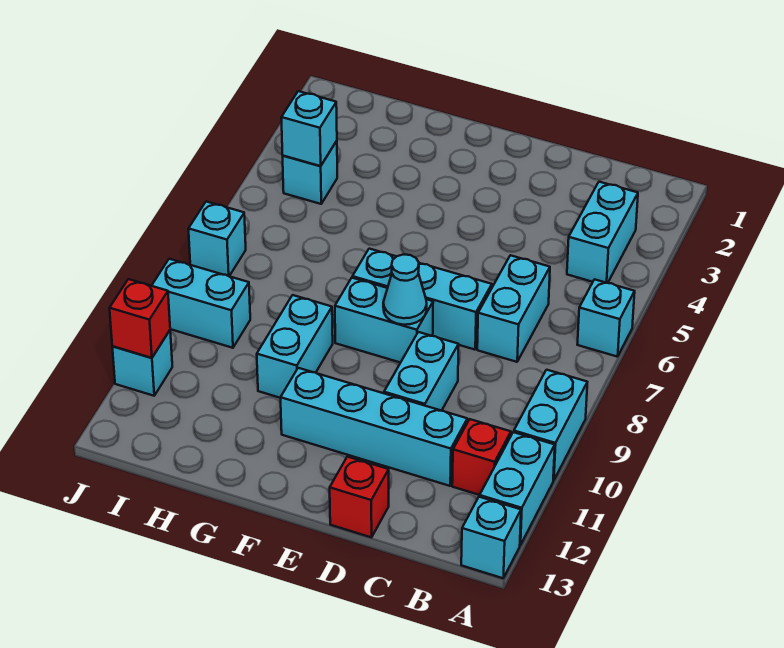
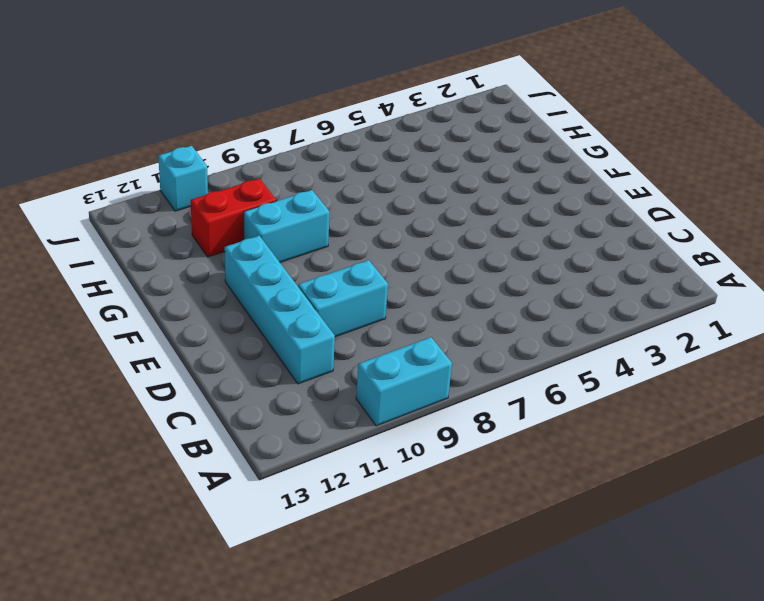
red brick H10:H11 level 1 -> none
none -> cyan brick A6 level 1
none -> cyan brick A11:A12 level 1
none -> cyan brick A13 level 1

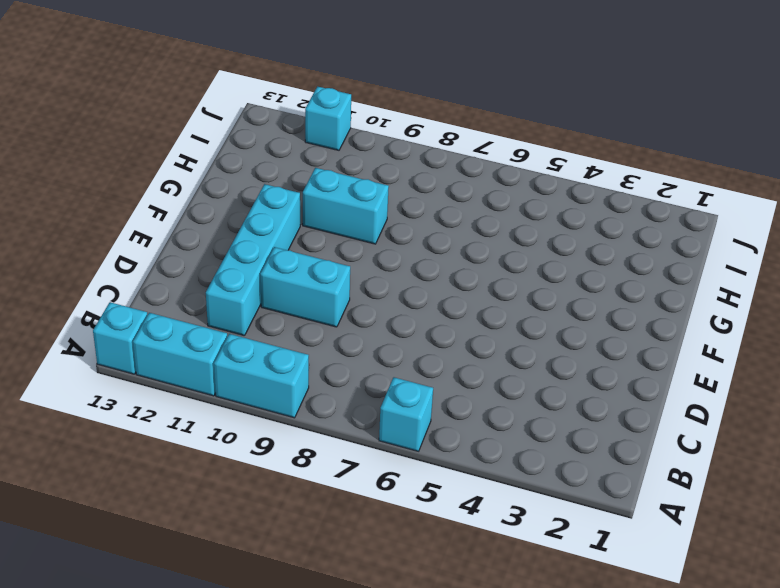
none -> cyan brick B3:B4 level 1
none -> red brick B11 level 1
none -> cyan brick C6:C7 level 1

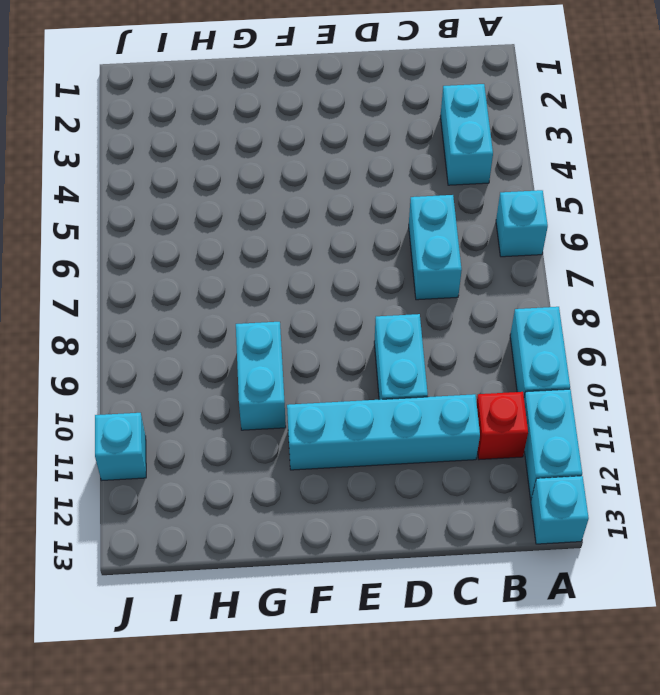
none -> cyan brick D7:F7 level 1
none -> red brick D13 level 1
none -> cyan brick E8:F8 level 1

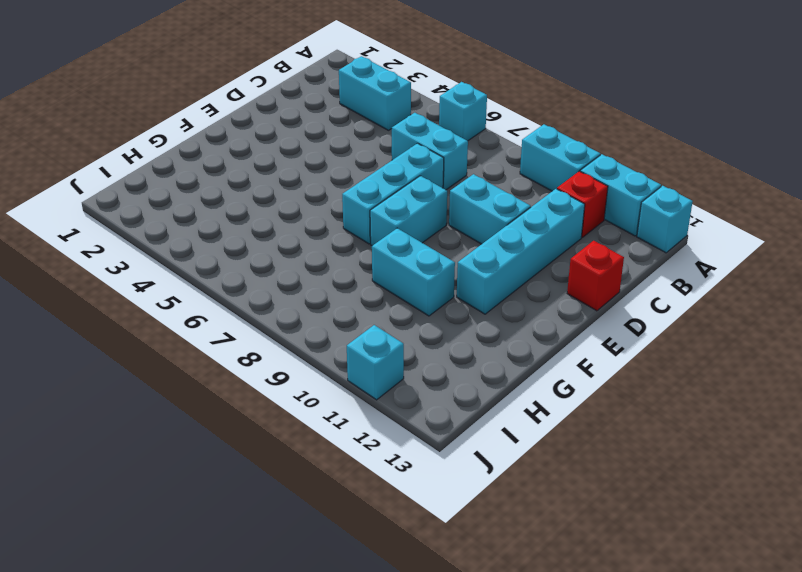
none -> cyan brick I4 level 1
none -> cyan brick I9:J9 level 1
none -> cyan brick J7 level 1

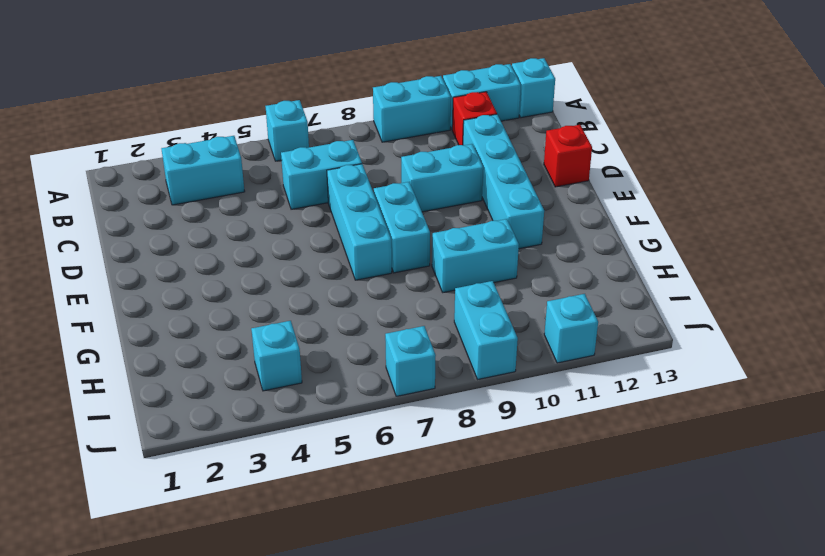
none -> cyan cone E8 level 2
none -> cyan brick I4 level 2
none -> red brick J11 level 2

